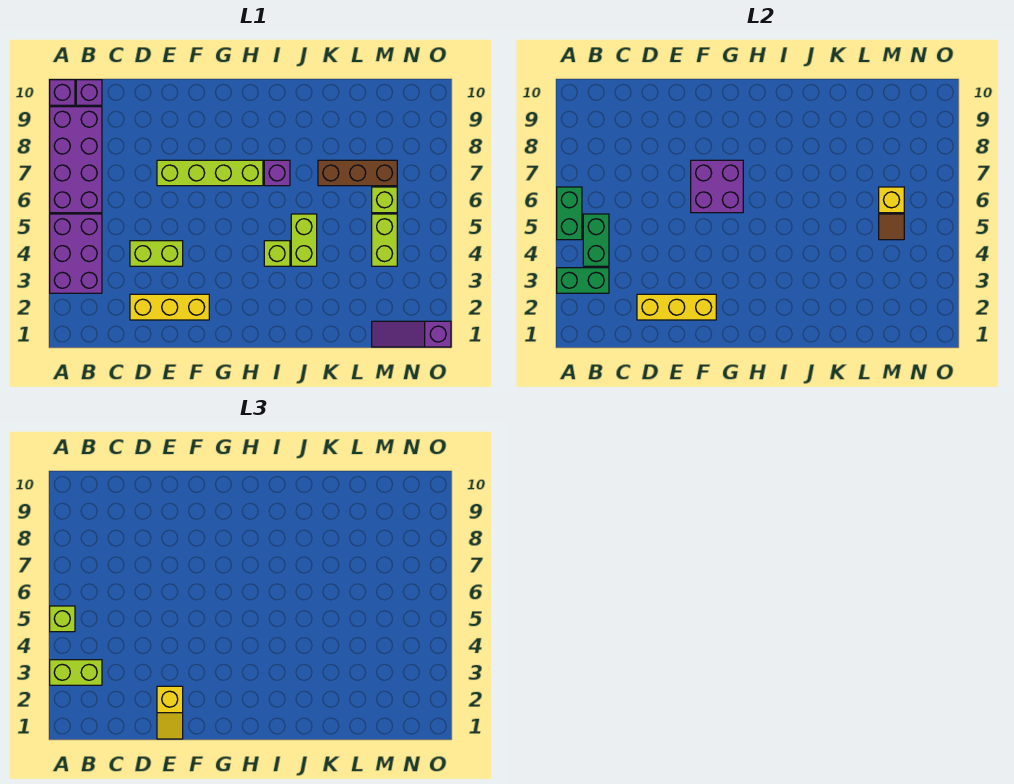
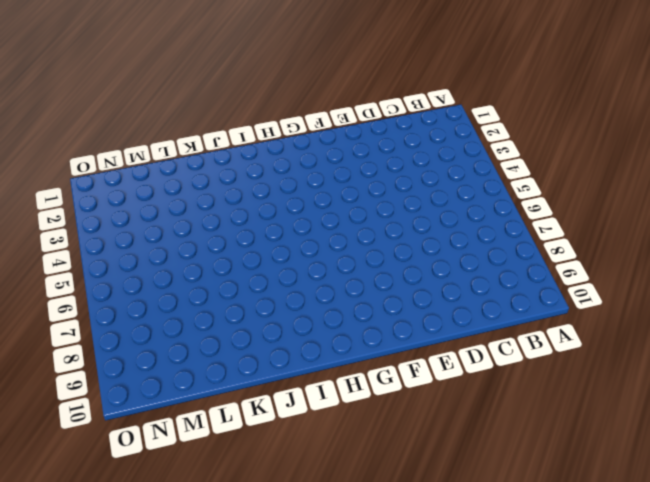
none -> purple brick A3:B5 level 1
none -> purple brick A6:B9 level 1
none -> purple brick A10 level 1

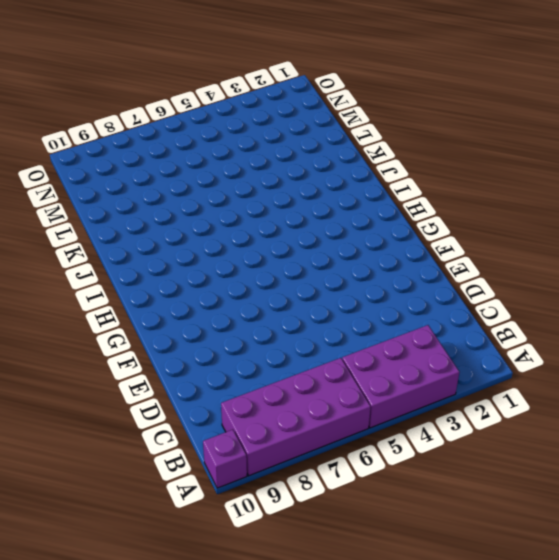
none -> purple brick B10 level 1
none -> yellow brick D2:F2 level 1
none -> lime brick D4:E4 level 1

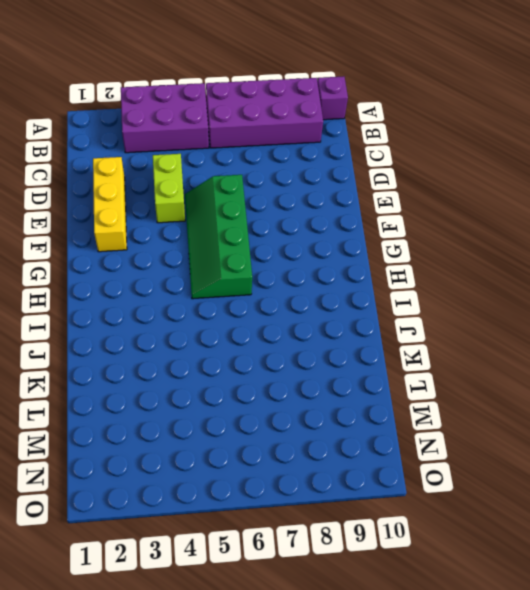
green slope E5:H6 level 1 top 6 -> none
none -> purple brick B10 level 1
none -> lime brick E7:H7 level 1
none -> lime brick I4 level 1

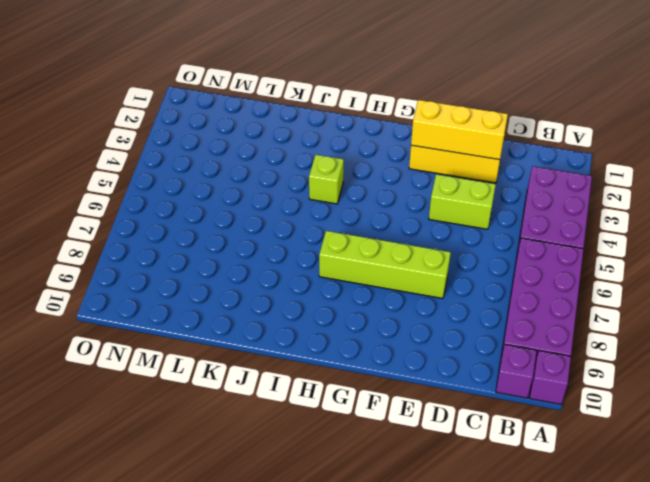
none -> purple brick I7 level 1
none -> lime brick J4:J5 level 1
none -> brown brick K7:M7 level 1

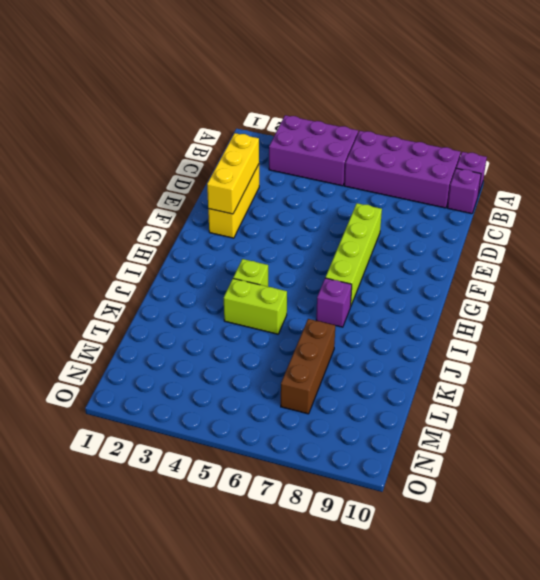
none -> lime brick D4:E4 level 1
none -> purple slope M1:O1 level 1 top O
none -> lime brick M4:M5 level 1

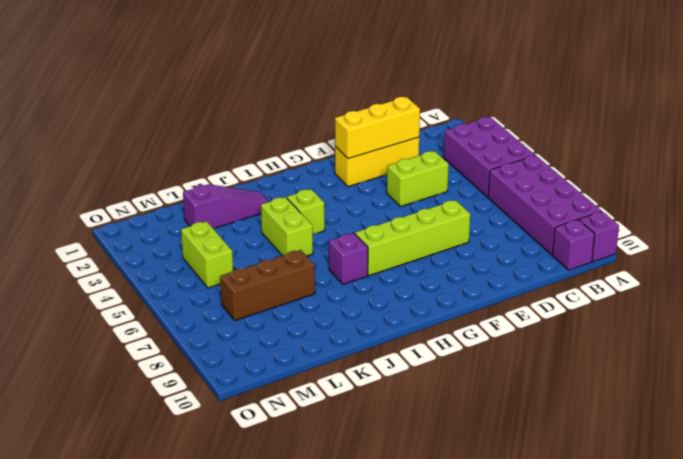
purple slope J2:L2 level 1 top L -> purple slope M1:O1 level 1 top O
none -> lime brick M6 level 1
none -> green brick A3:B3 level 2
none -> green brick A5:A6 level 2

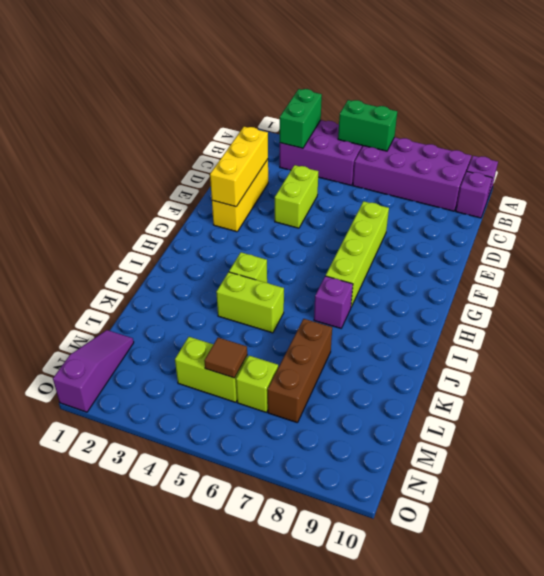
none -> green brick B4:B5 level 2
none -> purple brick F6:G7 level 2
none -> yellow brick M6 level 2

